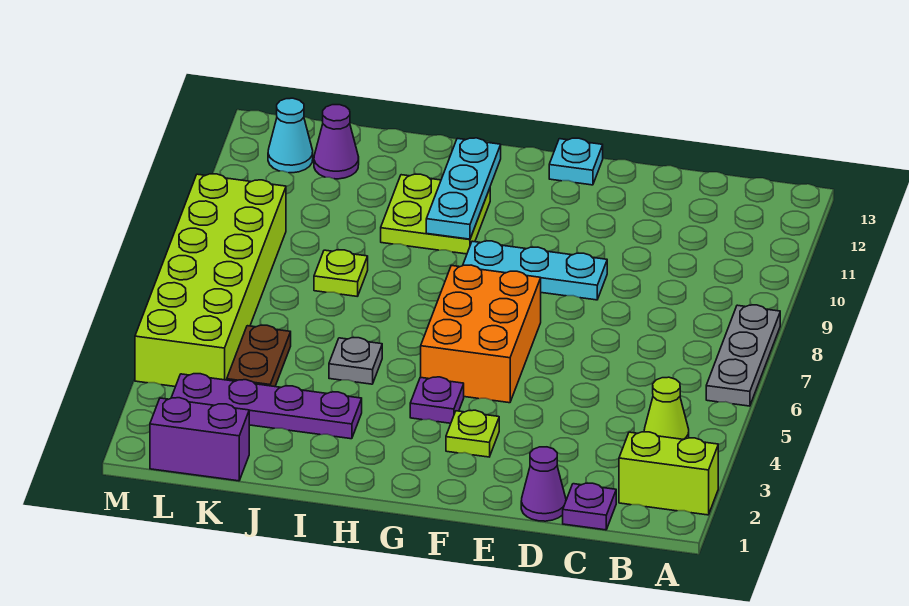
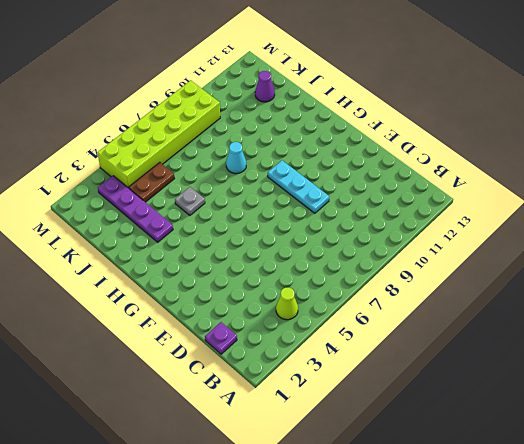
cyan cone I8 level 1 -> cyan cone L12 level 1
none -> lime brick A2:B2 level 1
none -> grey plate A6:A8 level 1
none -> purple cone D1 level 1

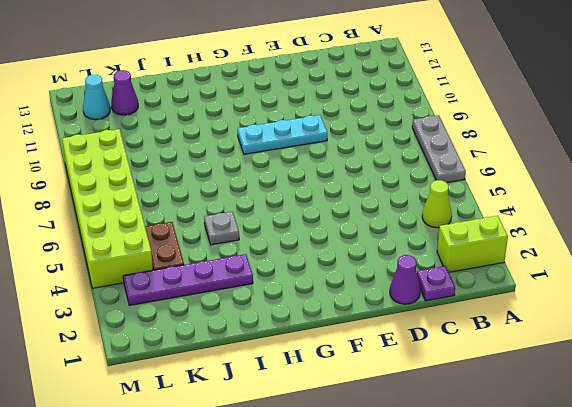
none -> lime plate F3 level 1
none -> orange brick F5:G7 level 1
none -> cyan plate F13 level 1

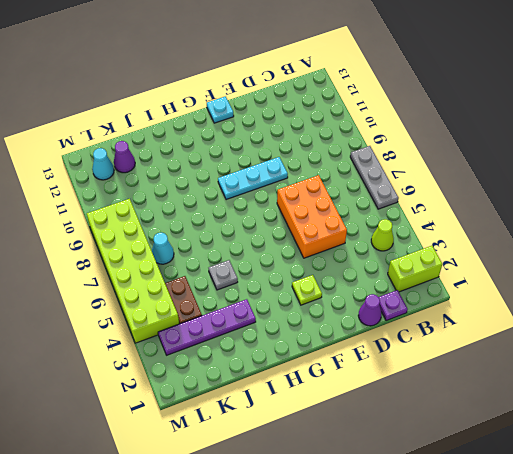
orange brick D5:E7 level 1 -> orange brick F5:G7 level 1
cyan cone K7 level 1 -> none
none -> purple plate G4 level 1
none -> lime plate H10:I11 level 1
none -> lime plate J8 level 1

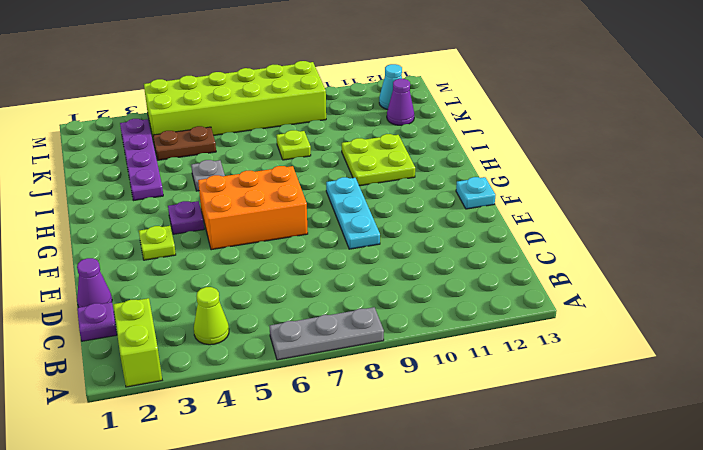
none -> purple brick K1:L1 level 1
none -> cyan plate H10:H12 level 2

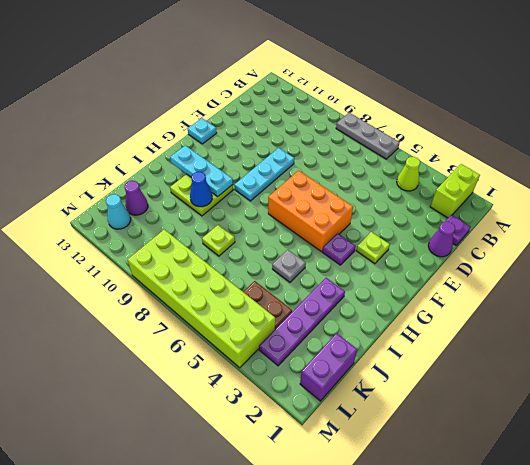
blue cone I10 level 2 -> none

